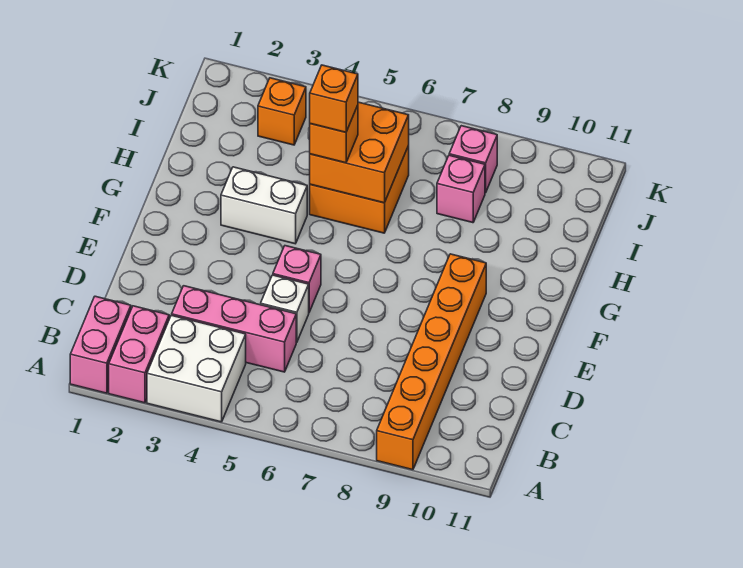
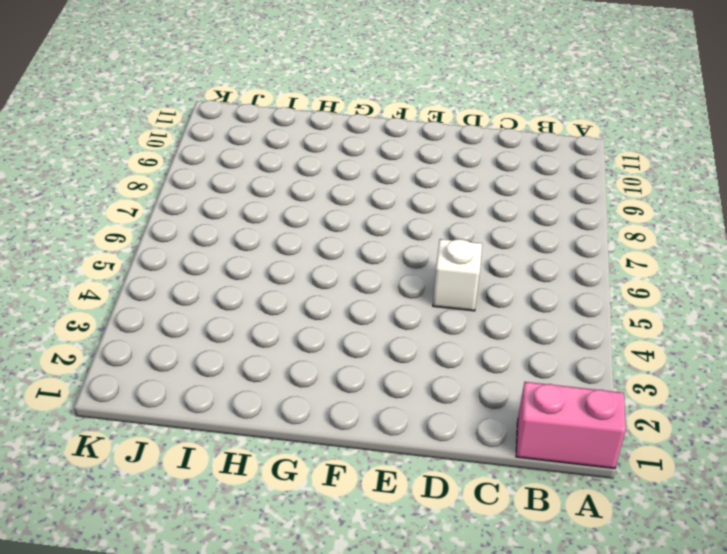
none -> pink brick A2:B2 level 1
none -> white brick A3:B4 level 1
none -> orange brick A9:F9 level 1

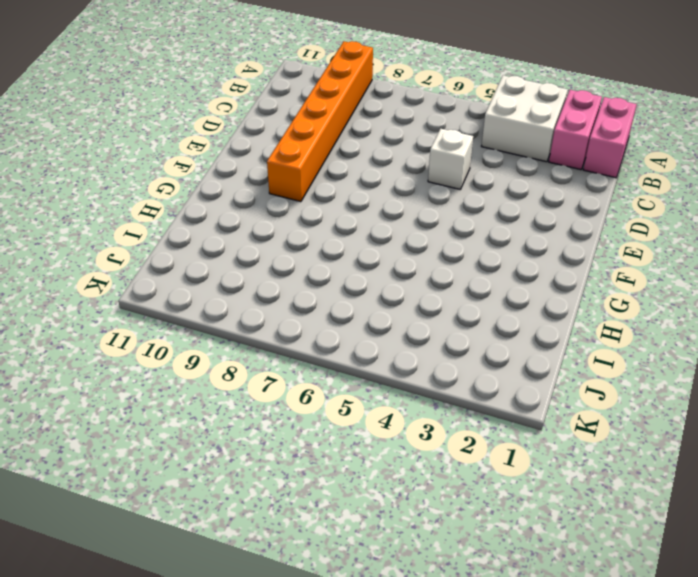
none -> pink brick C3:C5 level 1
none -> pink brick E5 level 1
none -> white brick G3:G4 level 1

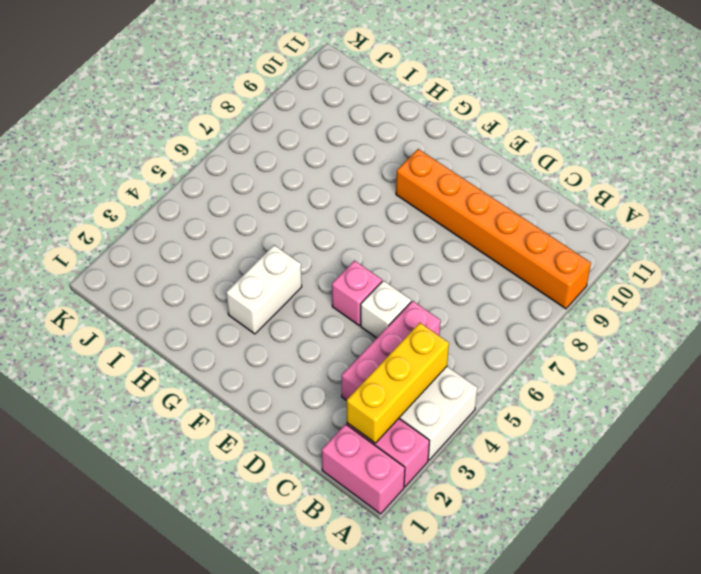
yellow brick B2:B4 level 2 -> none
none -> orange brick H5:I6 level 1
none -> pink brick I8 level 1
none -> orange brick J3 level 1

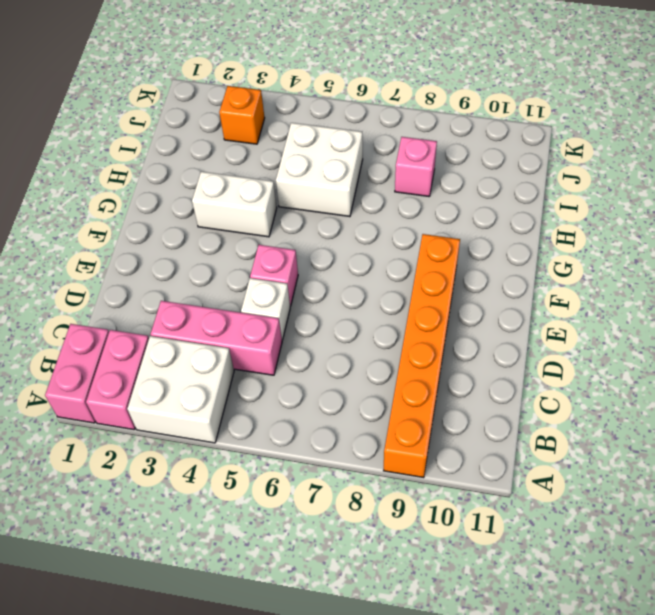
white brick H5:I6 level 1 -> orange brick H5:I6 level 1
none -> pink brick J8 level 1
none -> orange brick H5:I6 level 2
none -> orange brick H5 level 3

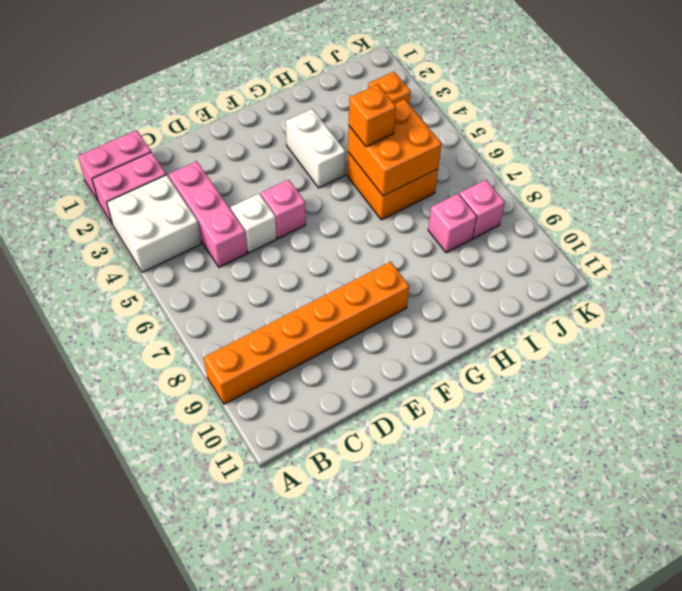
none -> orange brick H5 level 4

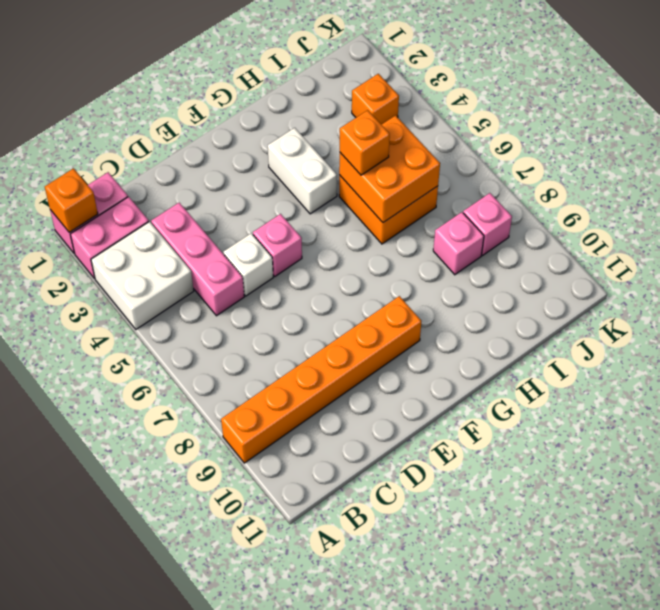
orange brick A1 level 2 -> orange brick H5 level 4

